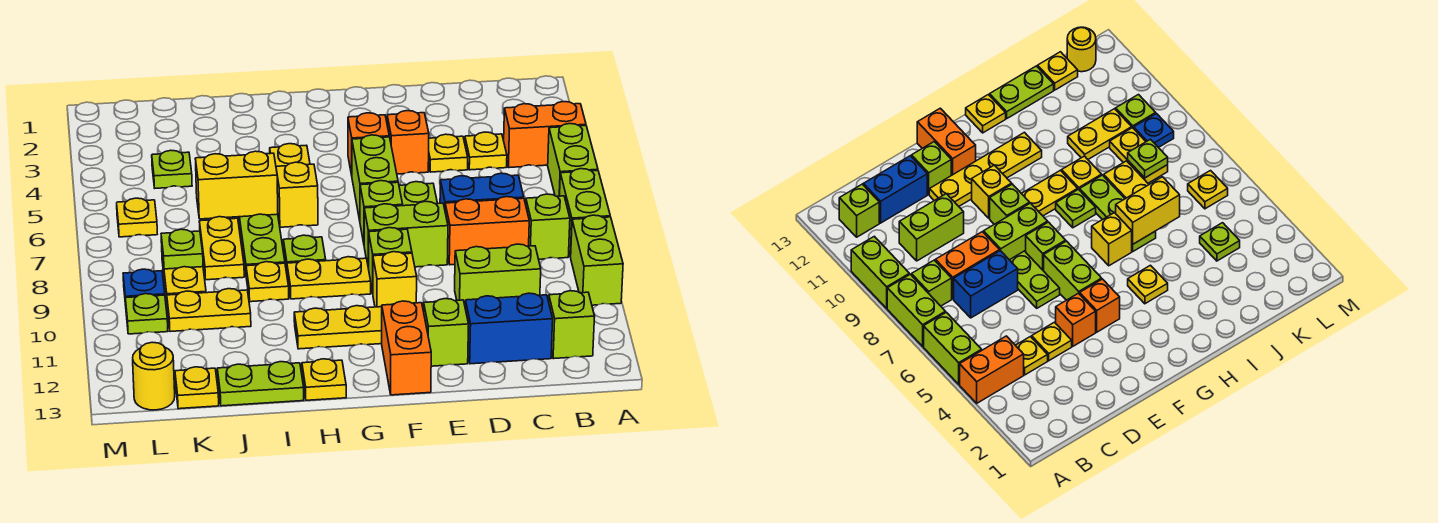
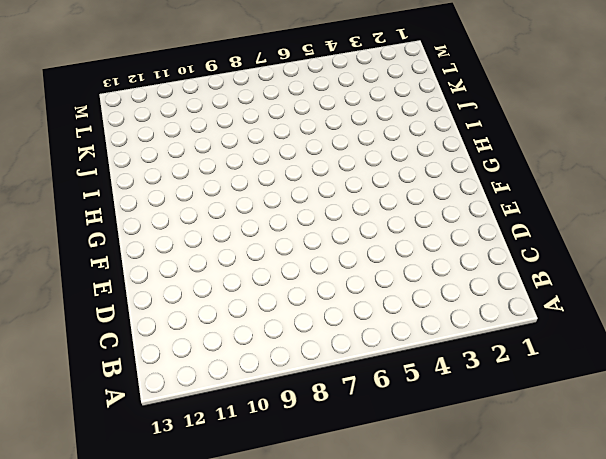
none -> orange brick A4:B4 level 1
none -> lime brick A5:A6 level 1
none -> lime brick A7:A8 level 1
none -> lime brick A9:A10 level 1

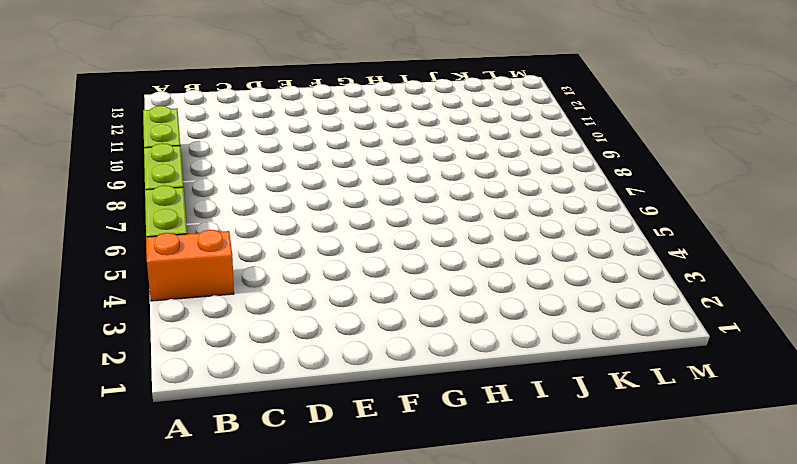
none -> lime brick B8 level 1
none -> lime brick B12 level 1
none -> yellow plate C4 level 1
none -> blue brick C7:D7 level 1

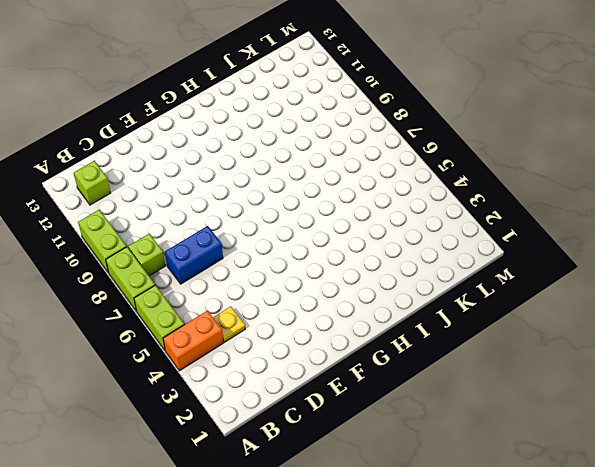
none -> orange brick C8:D8 level 1
none -> lime brick C10:D10 level 1
none -> blue brick C12:D12 level 1
none -> yellow plate D4 level 1

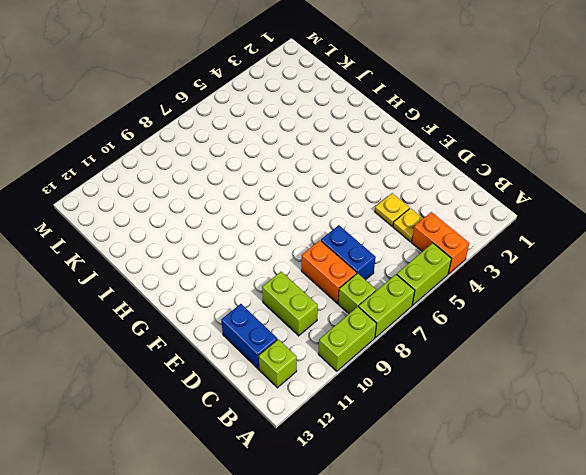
none -> orange brick E4 level 1
none -> lime plate E6:E7 level 1
none -> lime brick E8:F8 level 1
none -> yellow plate E11:H11 level 1

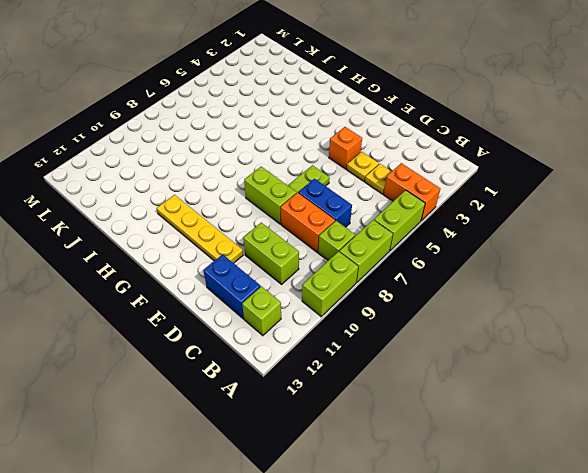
none -> lime brick E12 level 1
none -> orange brick F4 level 1
none -> lime brick F5:F6 level 1
none -> lime brick F7 level 1

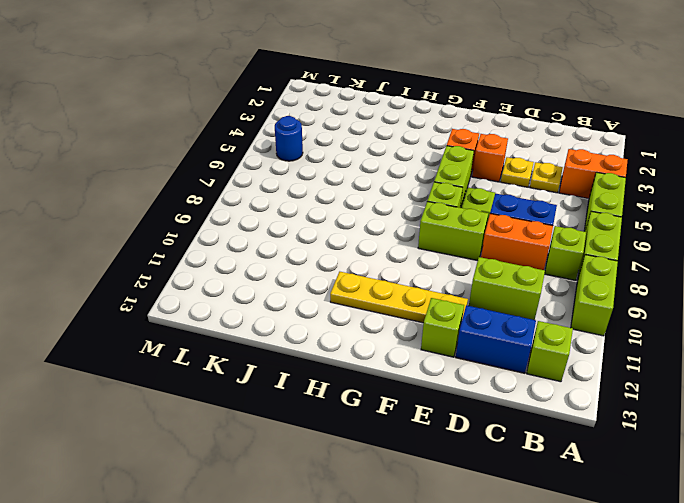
blue round brick L5 level 1 -> none
none -> lime brick F9 level 1
none -> yellow brick F10 level 1
none -> orange brick F12:F13 level 1
none -> yellow plate G9:H9 level 1

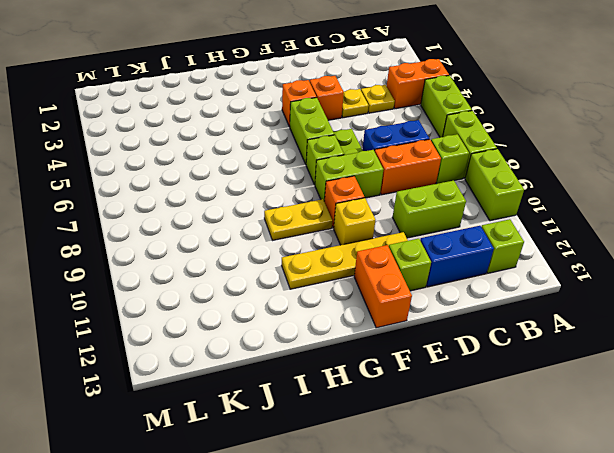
orange brick F9 level 1 -> lime brick F9 level 1
none -> yellow plate H4 level 1
none -> yellow brick H6 level 1
none -> lime plate H8 level 1
none -> yellow plate H13 level 1

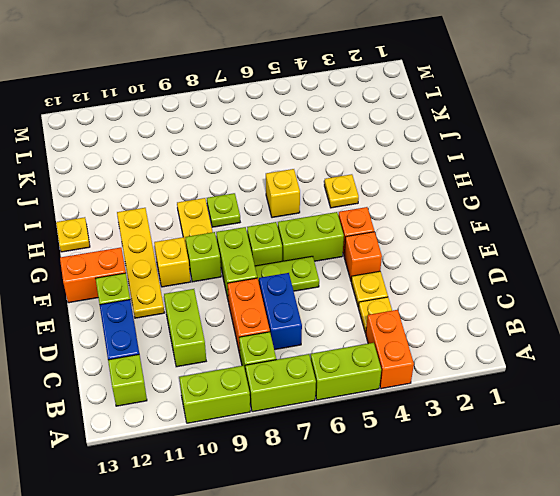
none -> lime plate I6:I8 level 1
none -> yellow plate I9 level 1
none -> lime plate I13:J13 level 1
none -> yellow plate J7:J8 level 1

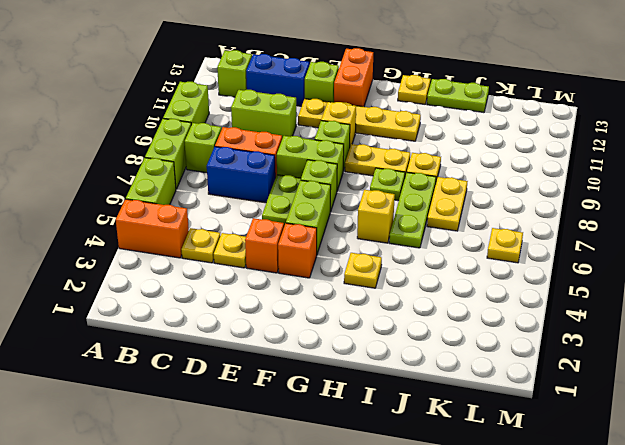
none -> yellow plate J10:K10 level 1
none -> lime plate K4 level 1
none -> yellow plate K8:K9 level 1
none -> yellow plate K13 level 1

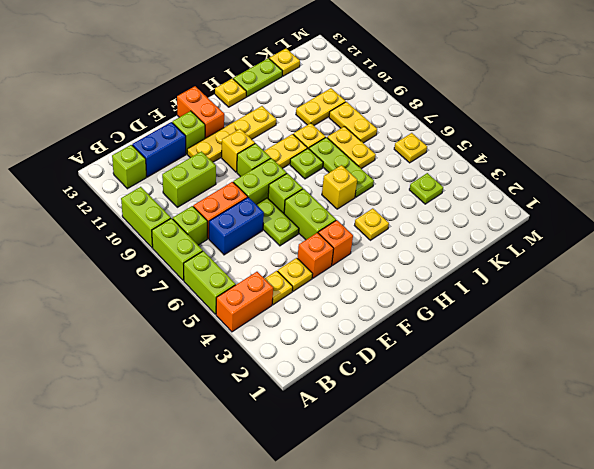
none -> blue plate L9 level 1
none -> lime plate L10 level 1
none -> yellow round brick L13 level 1
none -> yellow brick I6:J6 level 2

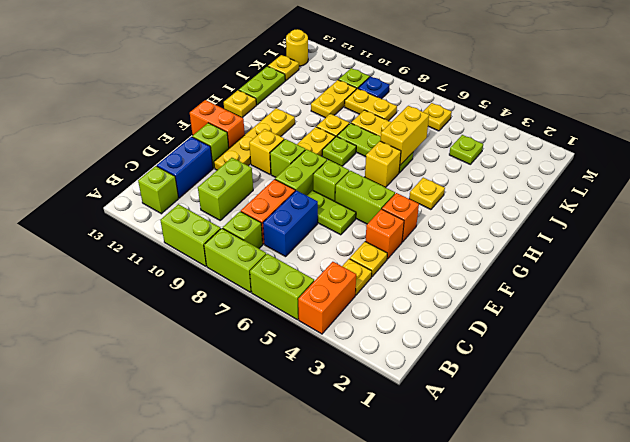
none -> lime plate K8 level 2

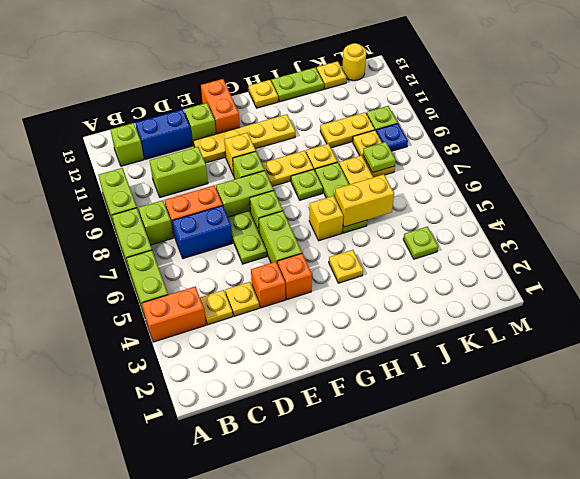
none -> yellow plate L6 level 1

